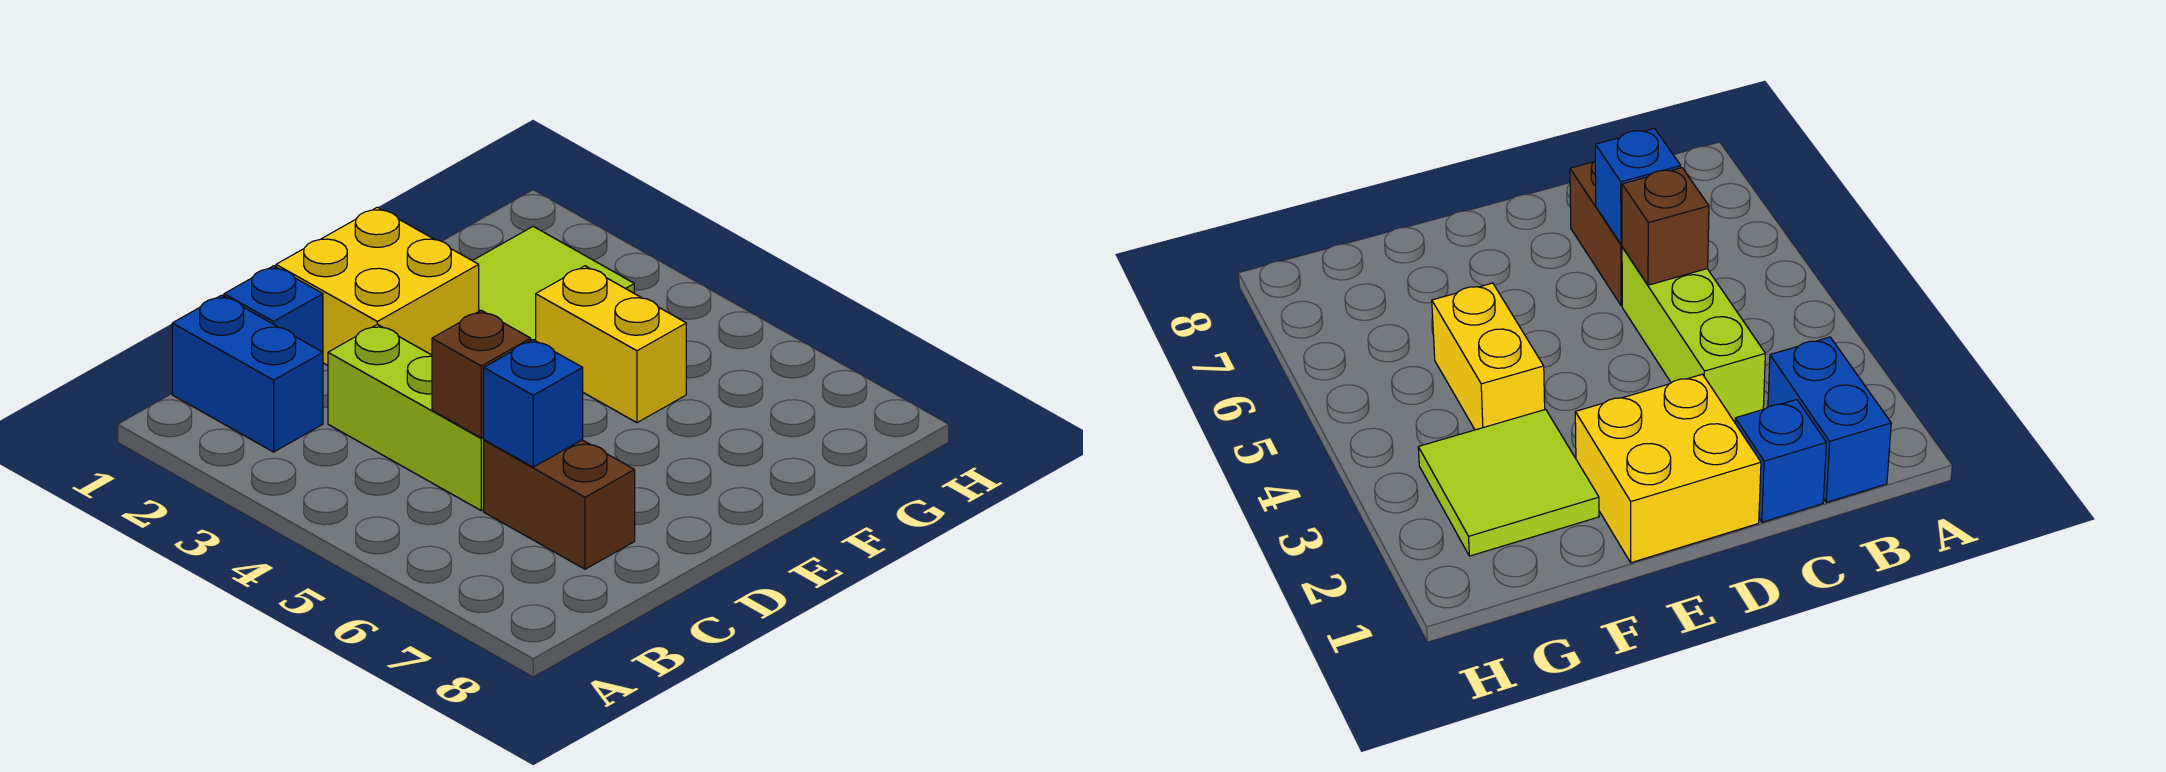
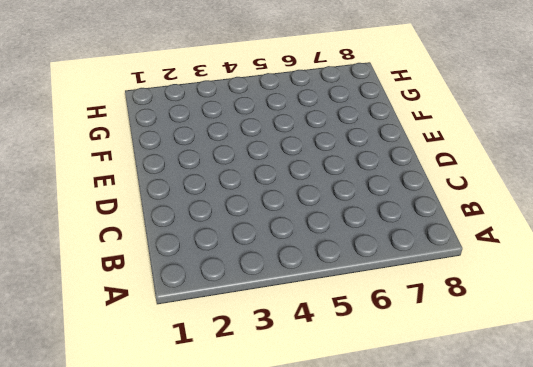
none -> blue brick B1:B2 level 1
none -> blue brick C1 level 1

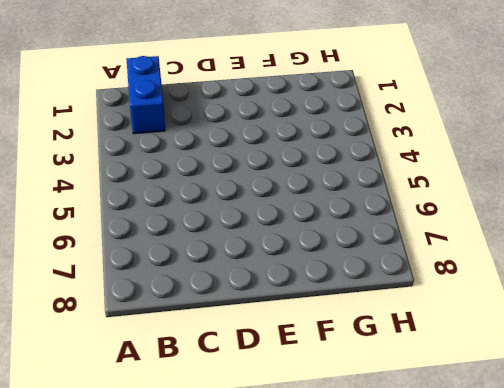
none -> blue brick C1 level 1
none -> lime brick C3:C5 level 1

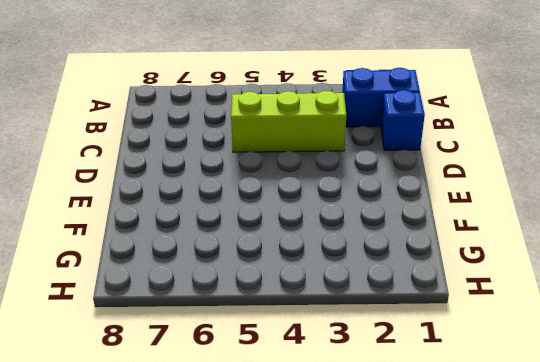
none -> brown brick C6:C7 level 1
none -> yellow brick D1:E2 level 1

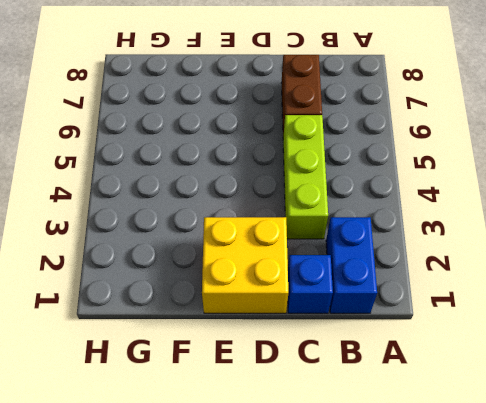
none -> lime tile F2:G3 level 1
none -> yellow brick F4:F5 level 1

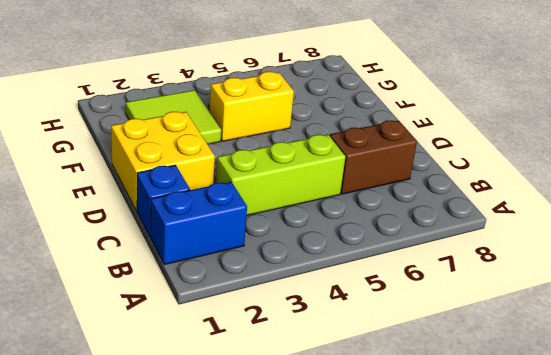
none -> brown brick C5 level 2
none -> blue brick C6 level 2

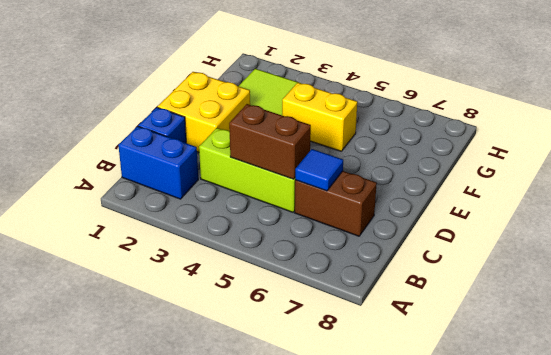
brown brick C4:C5 level 2 -> brown brick C5 level 2
blue tile C6 level 2 -> blue brick C6 level 2

